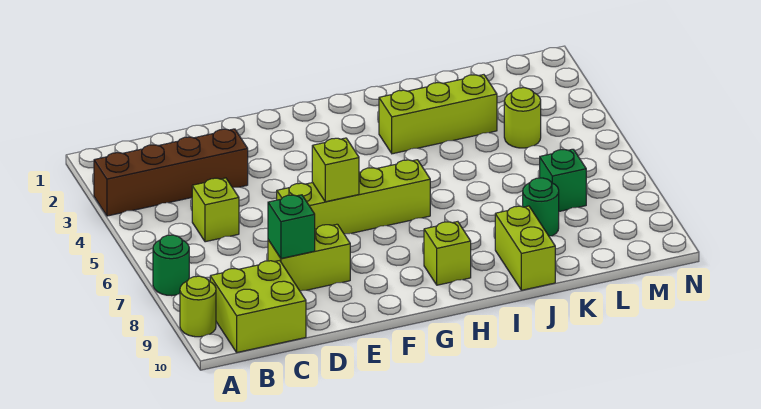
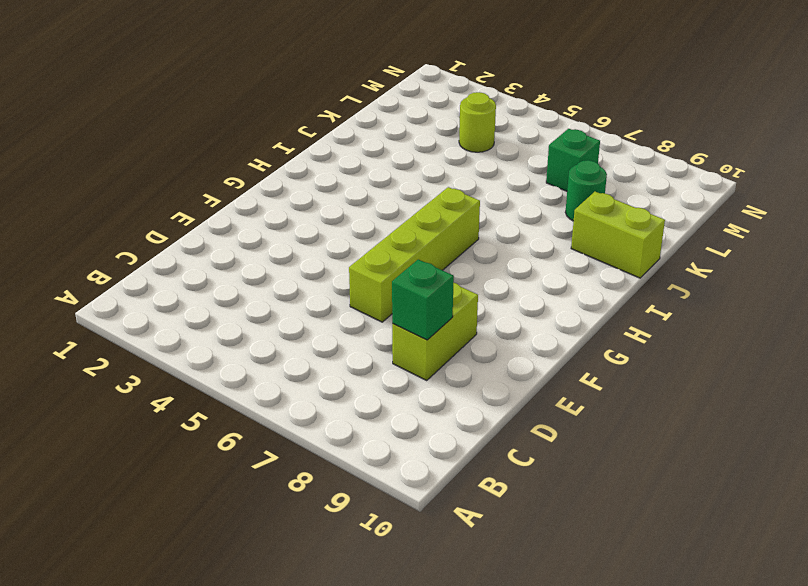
none -> brown brick A3:D3 level 1
none -> green round brick A7 level 1
none -> lime round brick A9 level 1

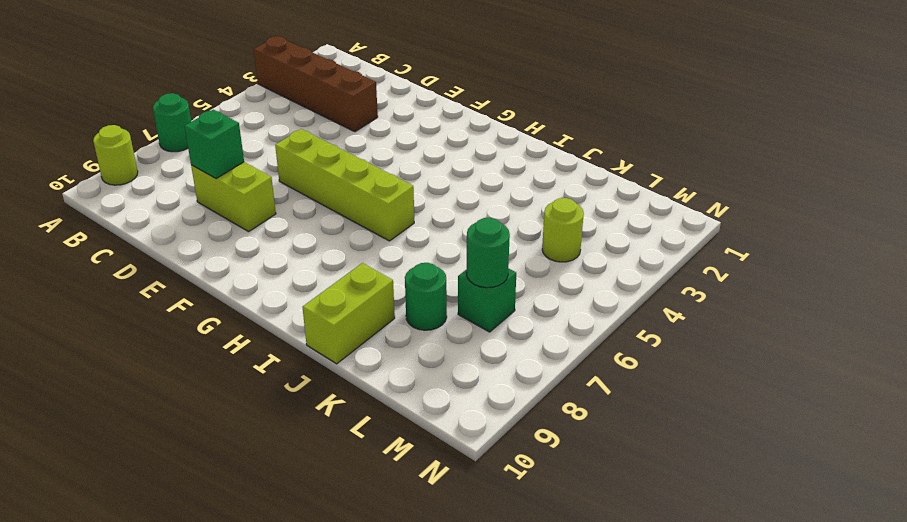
green round brick L7 level 2 -> none
none -> lime brick B9:C10 level 1
none -> lime brick C5 level 1
none -> lime brick H9 level 1

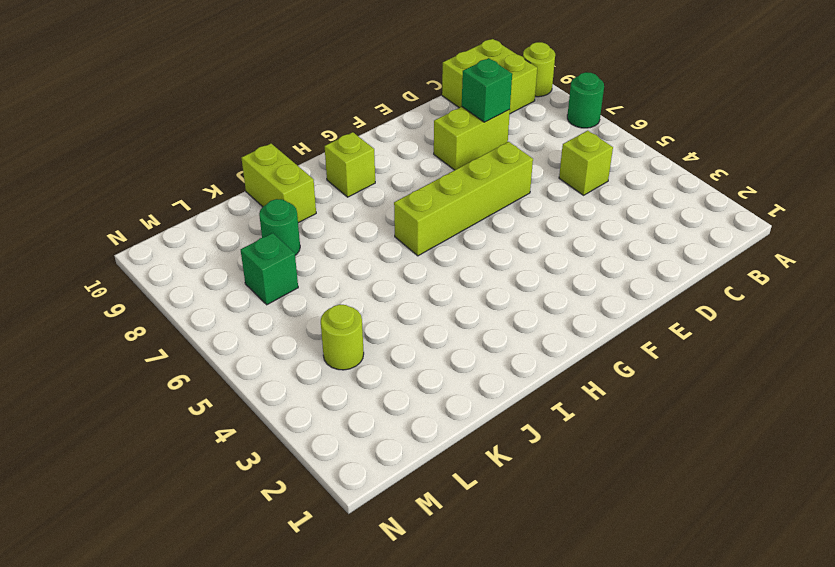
none -> brown brick A3:D3 level 1
none -> lime brick I3:K3 level 1
none -> lime brick F6 level 2

